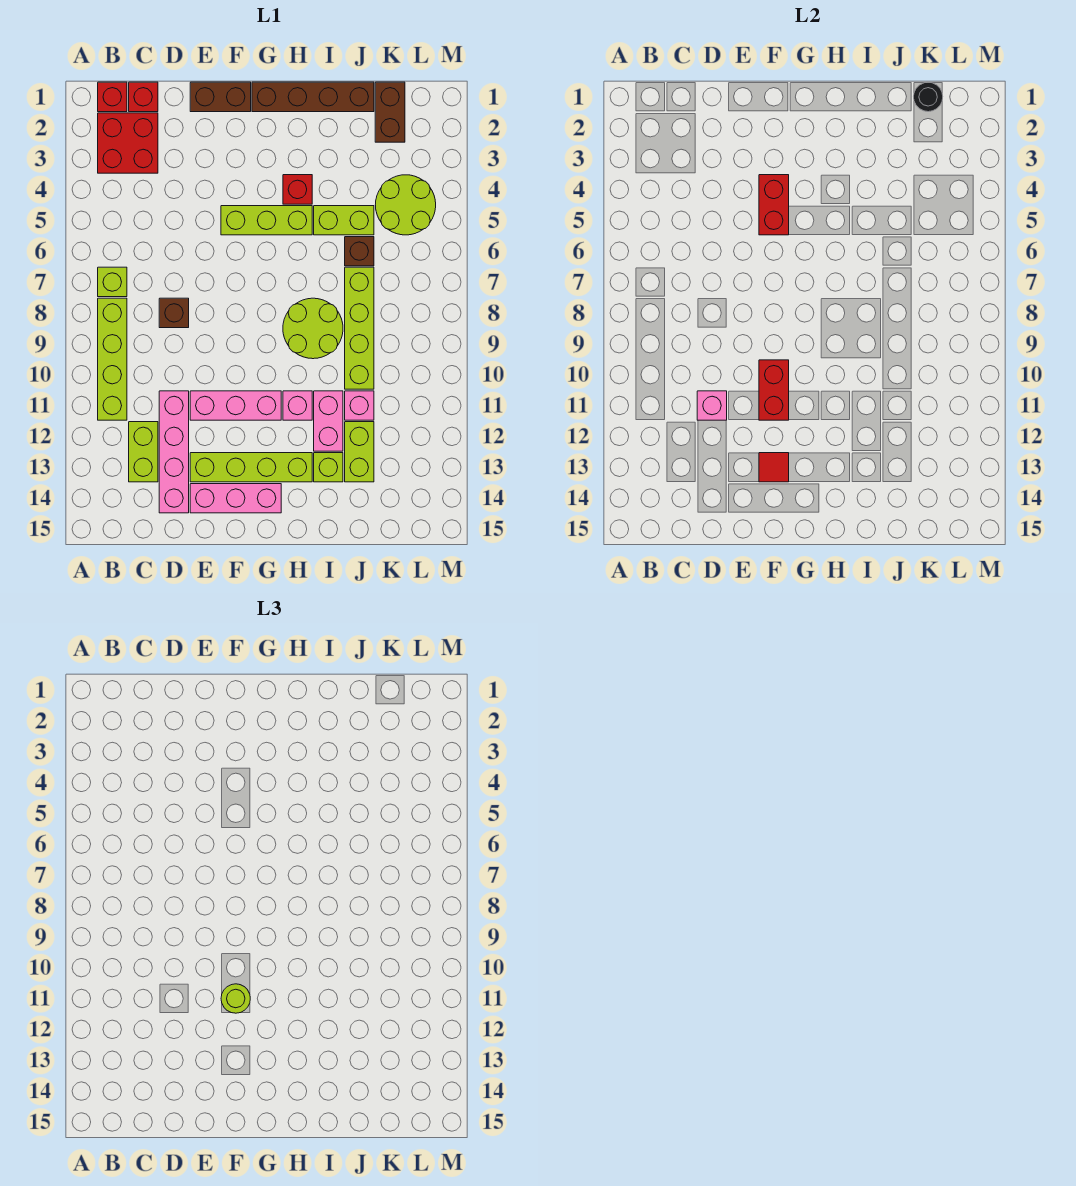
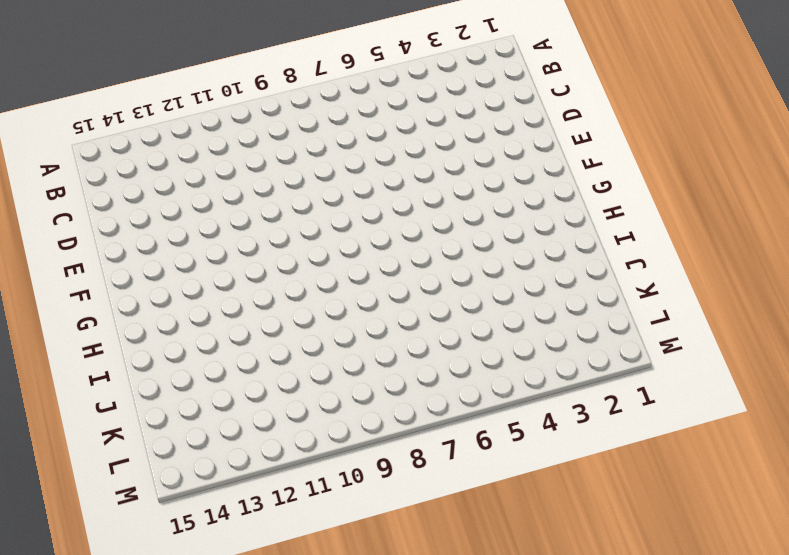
none -> red brick B1 level 1
none -> red brick B2:C3 level 1
none -> lime brick B7 level 1
none -> lime brick B8:B11 level 1

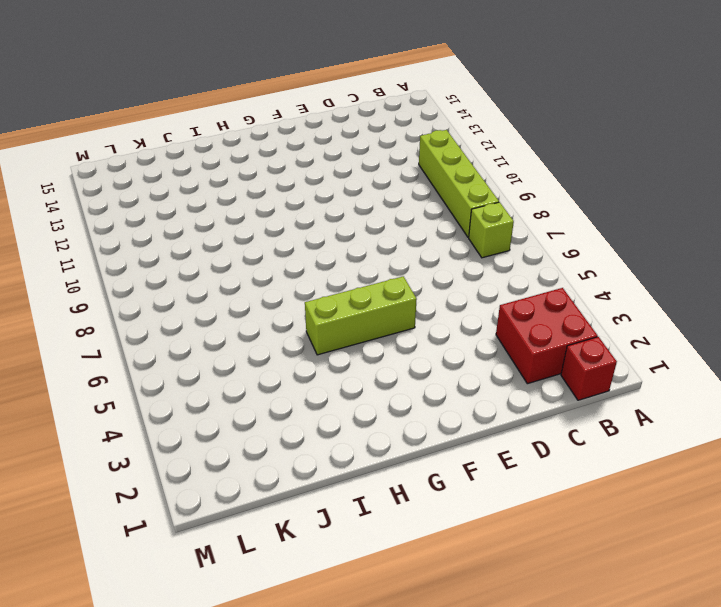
none -> red brick C1 level 1
none -> lime brick C12:C13 level 1
none -> brown brick D8 level 1
none -> pink brick D11:D14 level 1

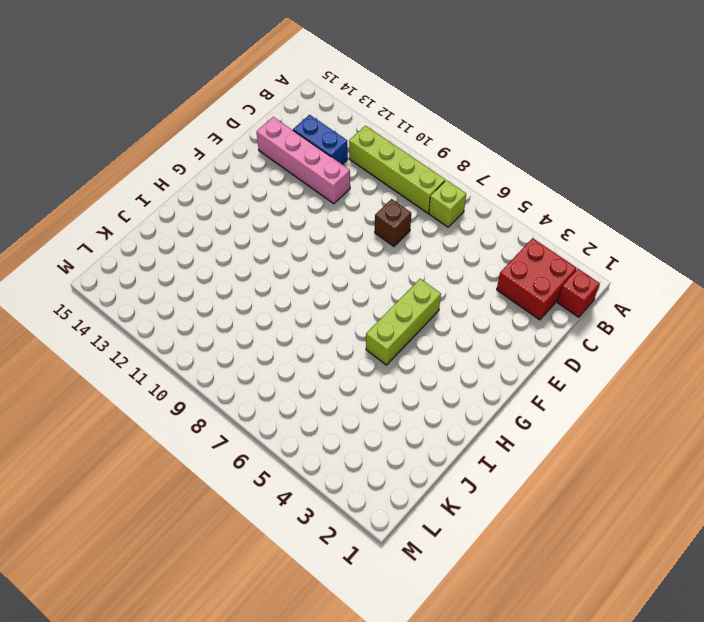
blue brick C12:C13 level 1 -> lime brick C12:C13 level 1
none -> red brick C1 level 1
none -> brown brick E1:F1 level 1
none -> pink brick E11:G11 level 1
none -> lime brick E13:H13 level 1

